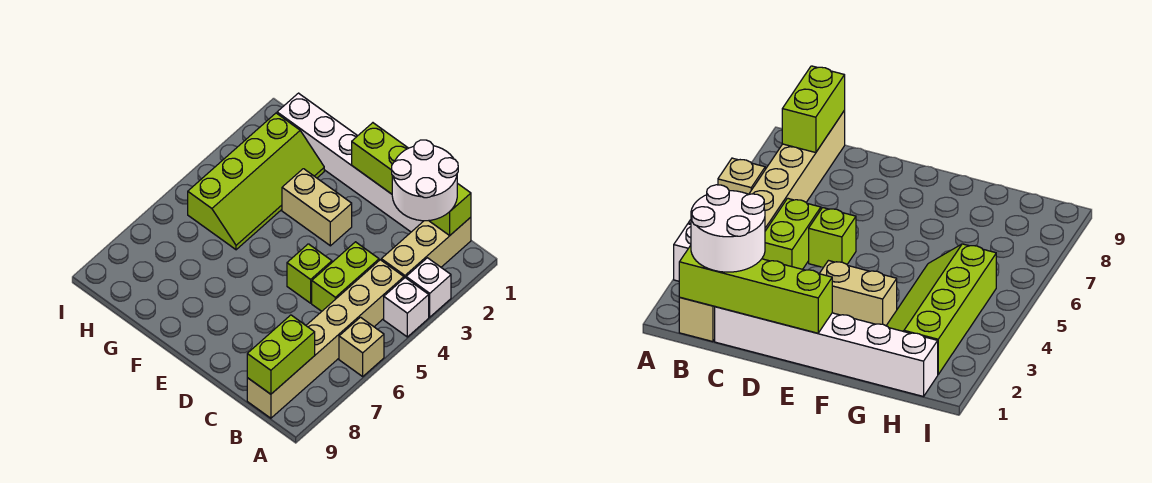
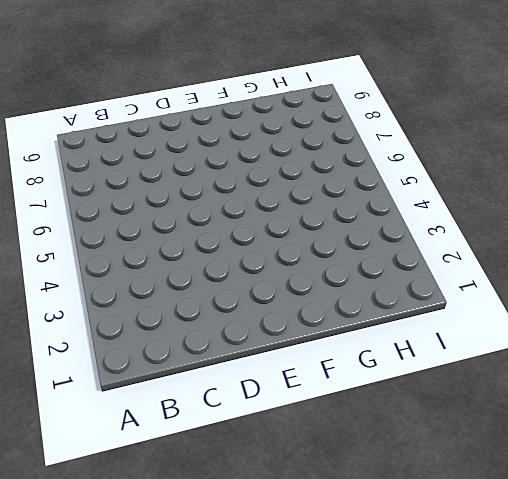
none -> white brick A3 level 1
none -> white brick A4 level 1
none -> tan brick A6 level 1

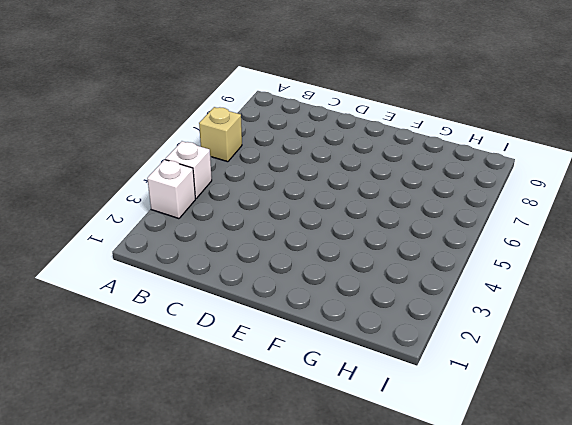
none -> tan brick B1:B3 level 1
none -> tan brick B4:B9 level 1
none -> white brick C1:H1 level 1

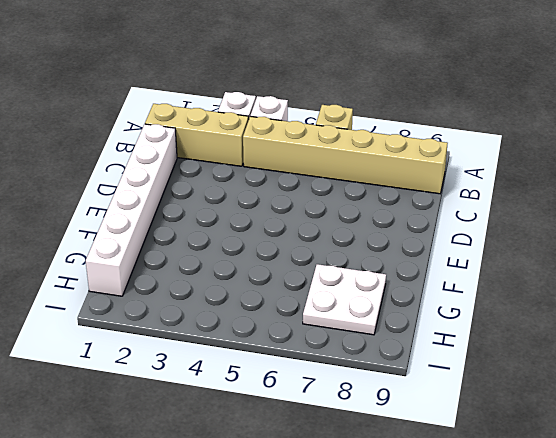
white plate G7:H8 level 1 -> none
none -> lime brick C4:C5 level 1
none -> lime brick D5 level 1
none -> tan brick E3:F3 level 1

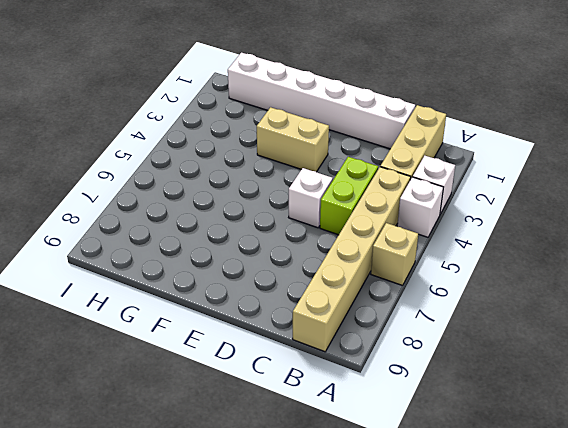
white brick D5 level 1 -> lime brick D5 level 1
none -> lime slope G2:H5 level 1 top H
none -> lime brick B1:E1 level 2
none -> lime brick B8:B9 level 2

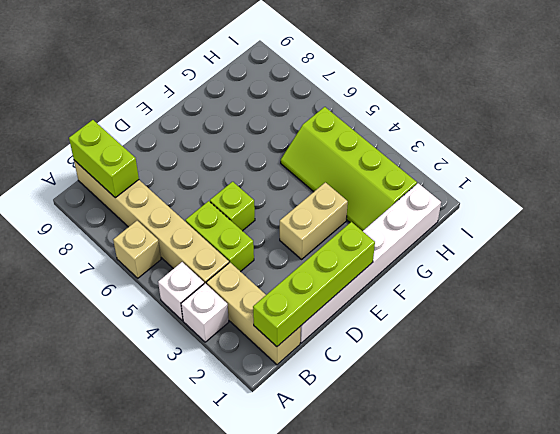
none -> white round brick B1:C2 level 3

